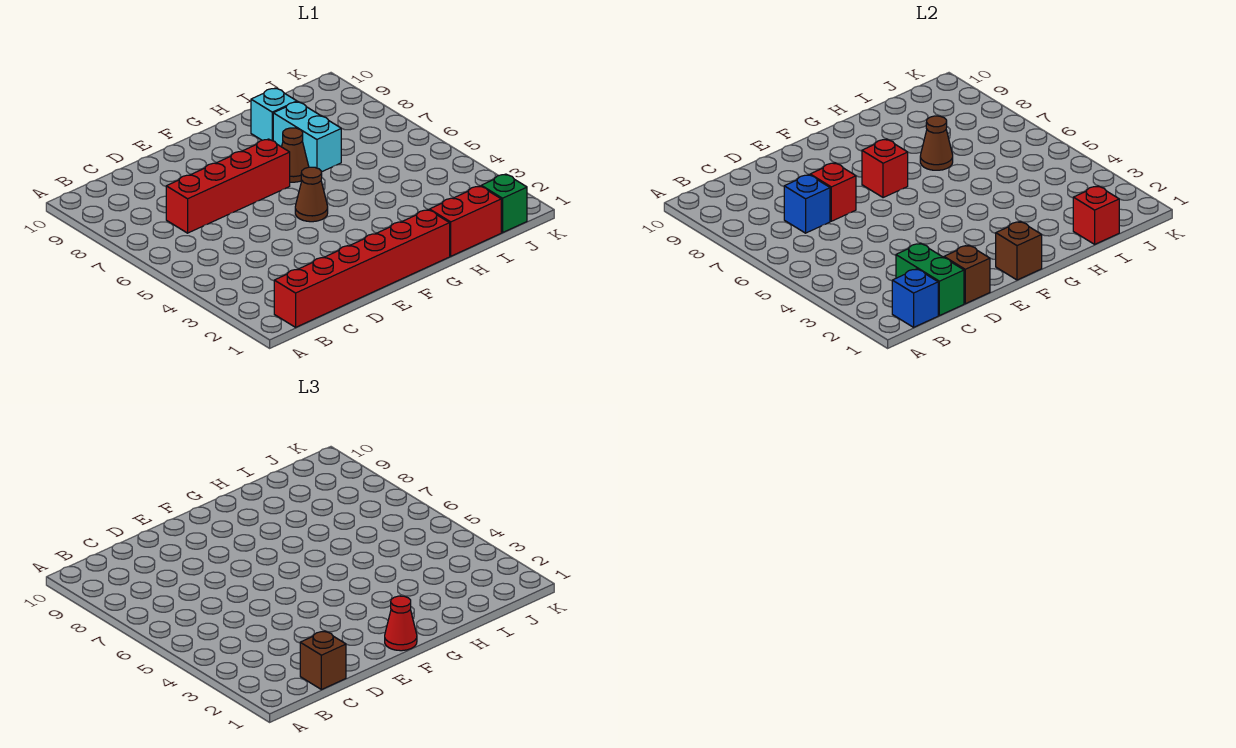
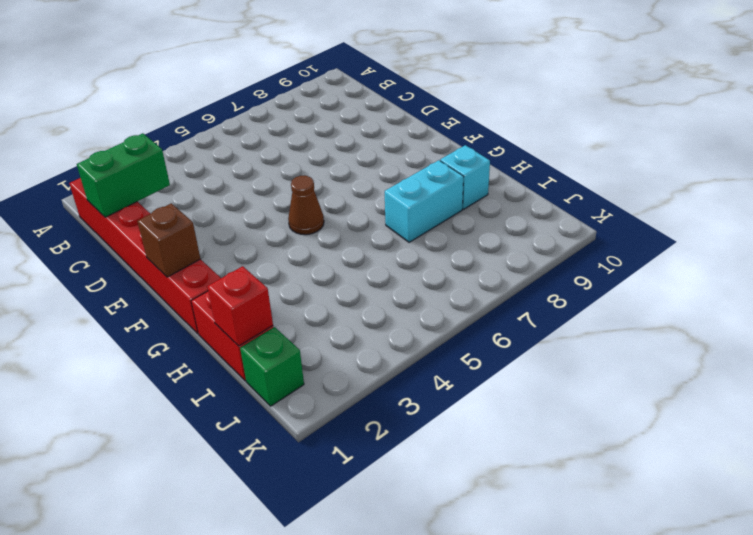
none -> red brick C7:F7 level 1
none -> brown cone G7 level 1
none -> blue brick B1 level 2

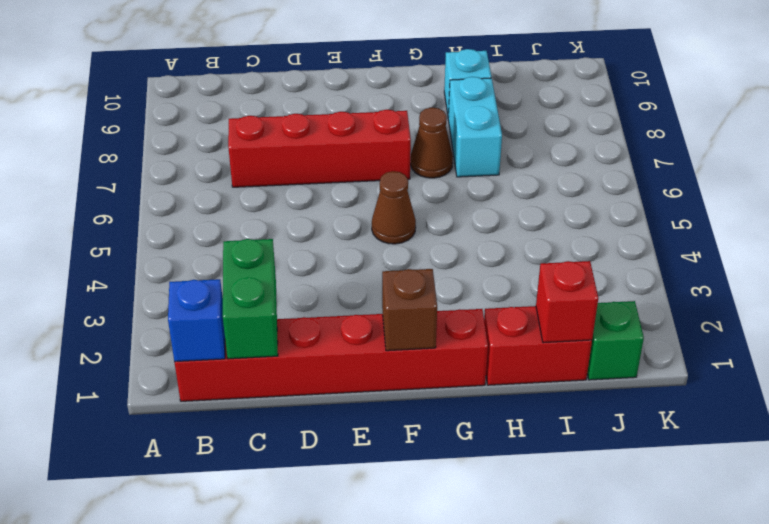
none -> blue brick C7 level 2
none -> brown brick D1 level 2
none -> red brick D7 level 2

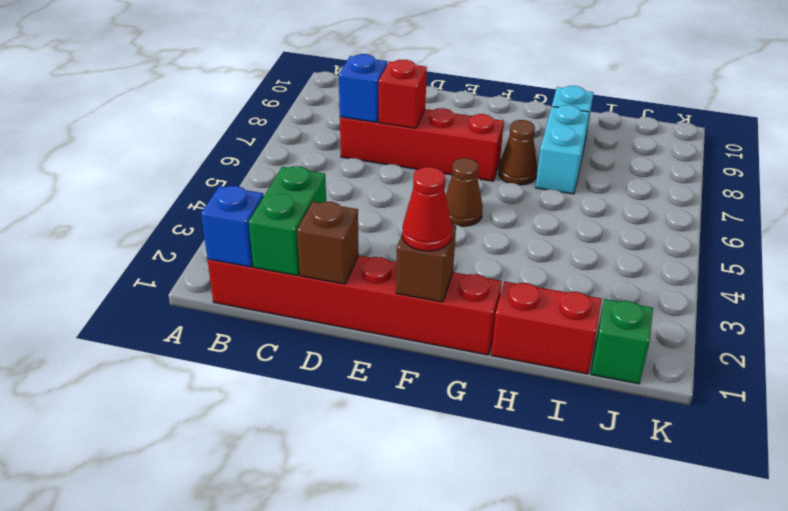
none -> red brick F7 level 2
none -> brown cone H7 level 2
none -> red brick I1 level 2

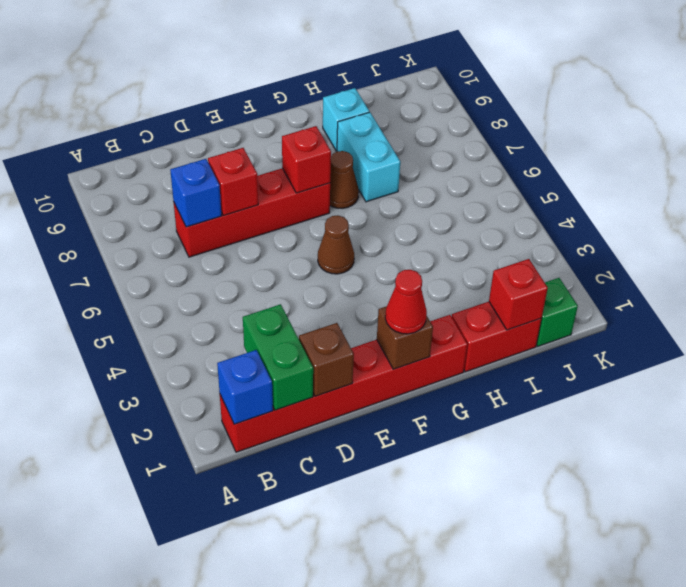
none -> brown cone H7 level 2
none -> brown brick C1 level 3

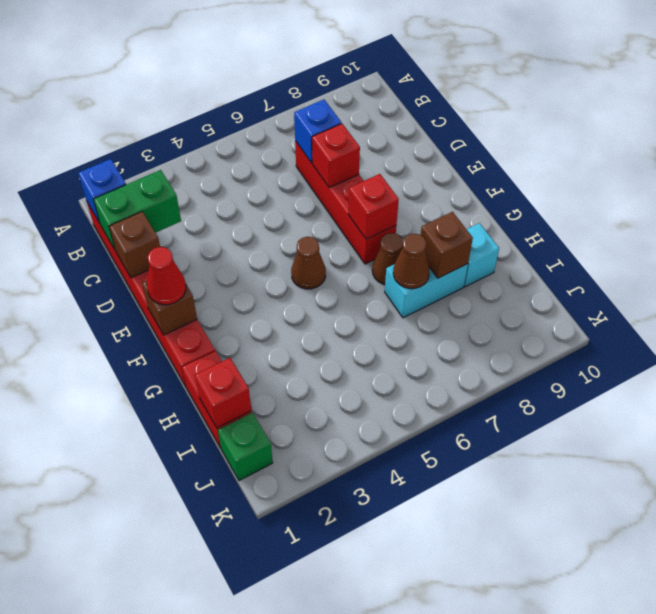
brown brick H8 level 2 -> brown brick C1 level 3

